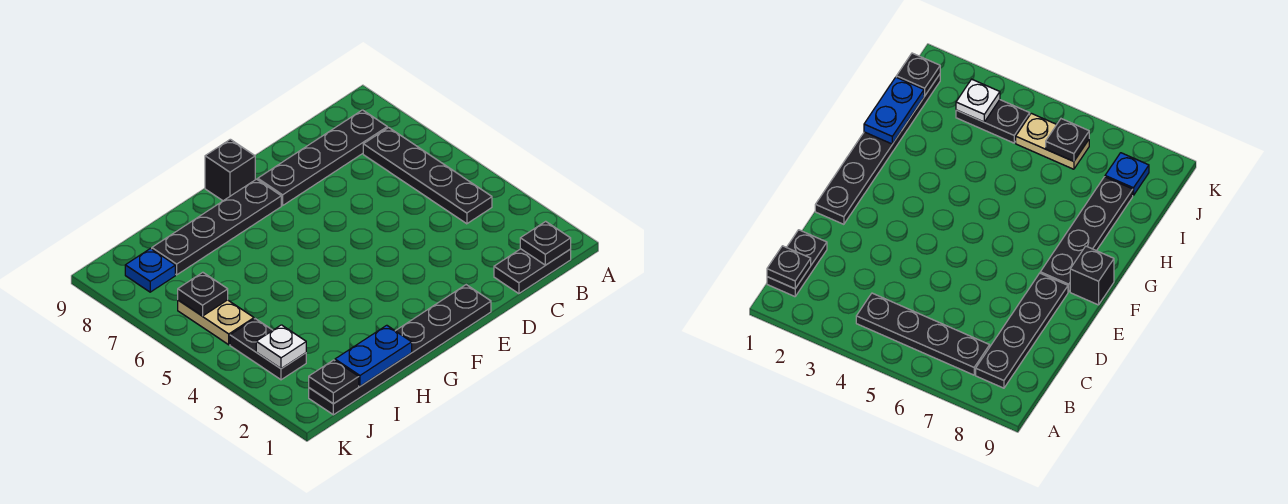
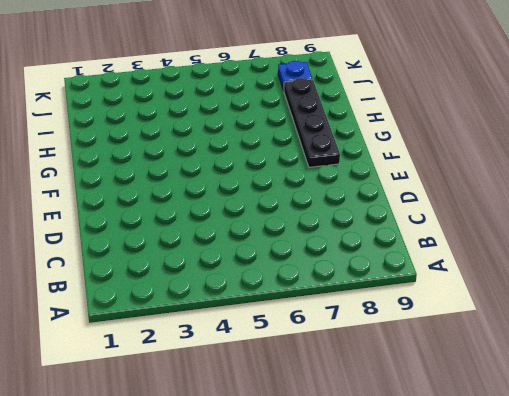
none -> black plate B1:C1 level 1
none -> black plate B4:B7 level 1
none -> black plate B8:E8 level 1

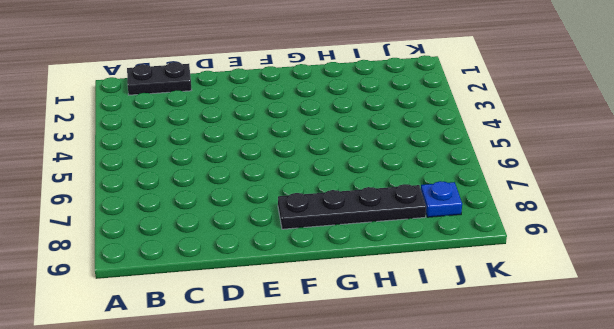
none -> black plate B4:B7 level 1
none -> black plate B8:E8 level 1
none -> black plate E1:J1 level 1

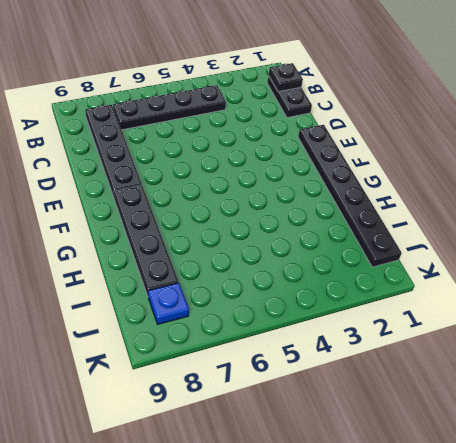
none -> black brick F9 level 1
none -> black plate J3:J4 level 1
none -> tan plate J5:J6 level 1

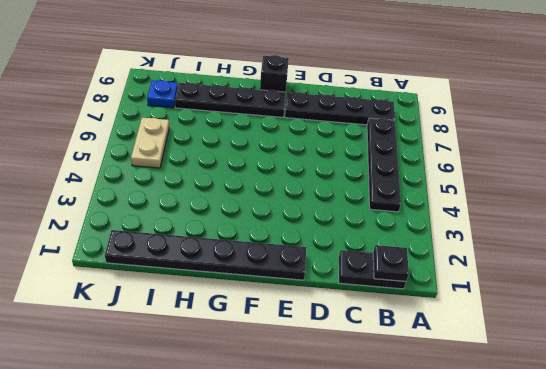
none -> black plate J3:J4 level 1
none -> blue plate H1:I1 level 2
none -> black plate J1 level 2

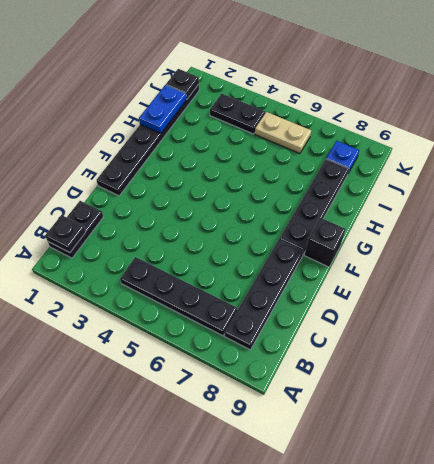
none -> white plate J3 level 2
none -> black plate J6 level 2

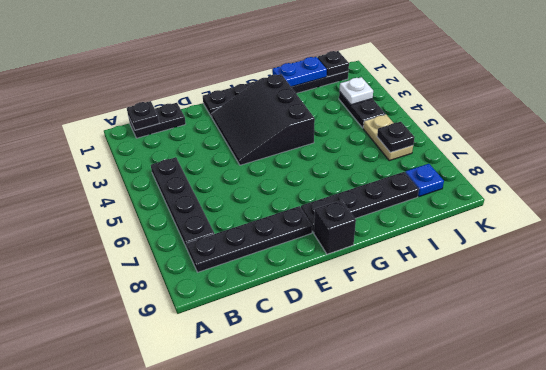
black slope E2:G4 level 1 top G -> none

